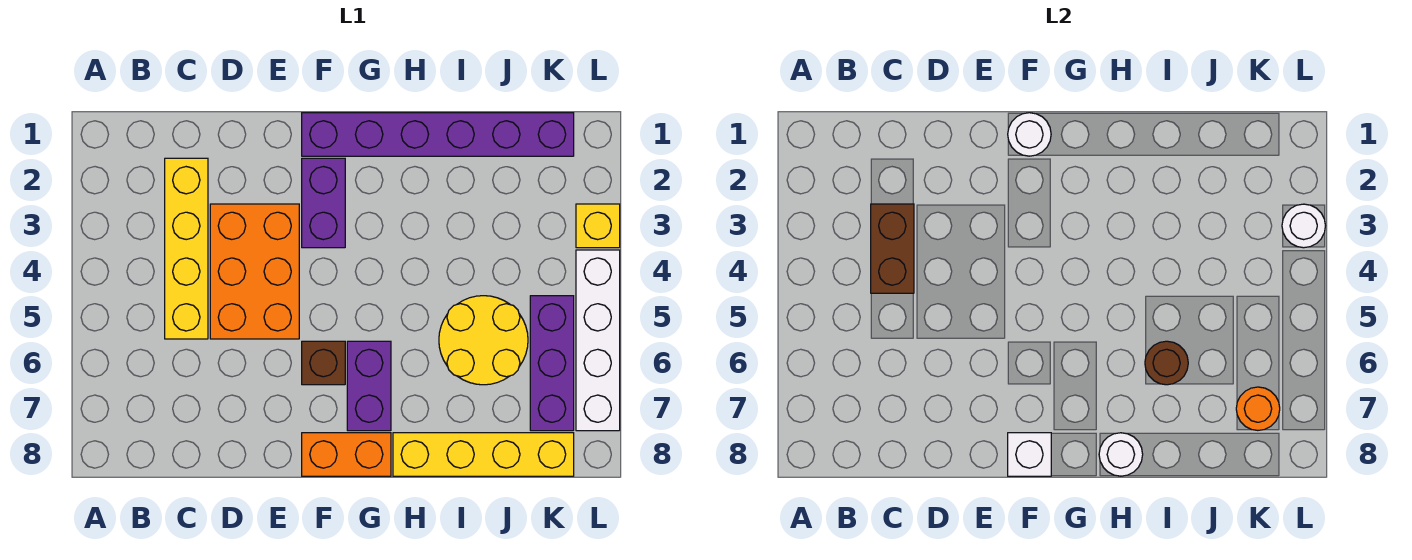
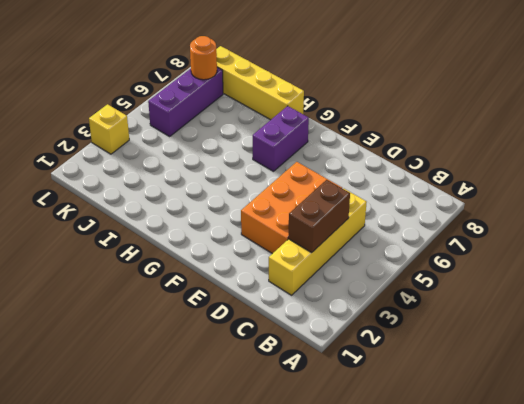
none -> purple brick F1:K1 level 1
none -> purple brick F2:F3 level 1
none -> brown brick F6 level 1

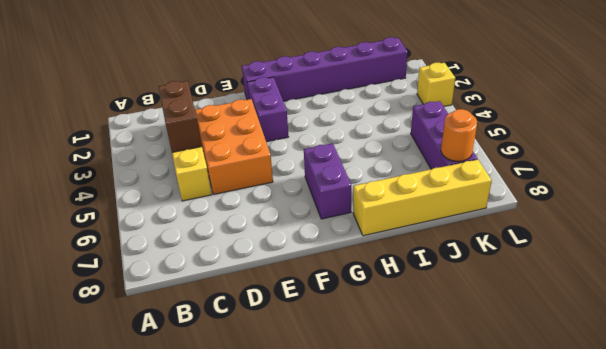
none -> brown brick F6 level 1
none -> orange brick F8:G8 level 1
none -> yellow round brick I5:J6 level 1

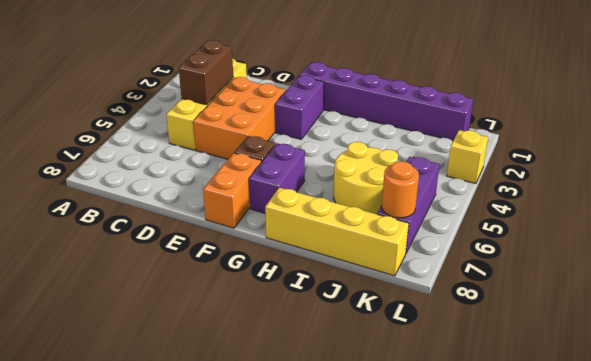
orange brick F7:F8 level 1 -> orange brick F8:G8 level 1
none -> white brick L4:L7 level 1
none -> white round brick F1 level 2
none -> white brick F8 level 2

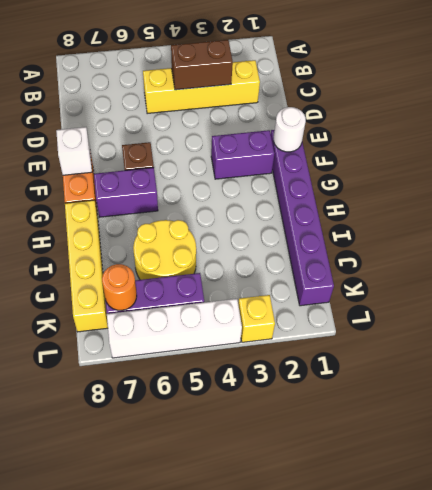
none -> orange brick D3:E5 level 1
none -> white round brick H8 level 2
none -> brown round brick I6 level 2

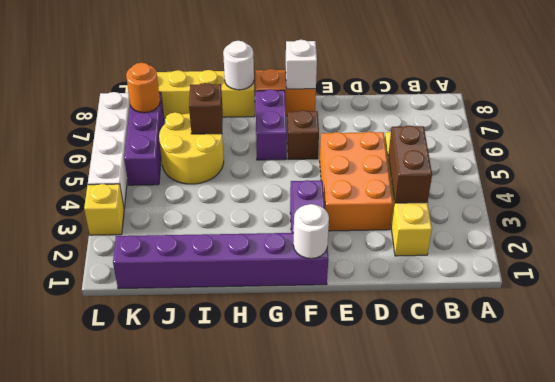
brown brick I6 level 2 -> brown round brick I6 level 2
none -> white round brick L3 level 2

